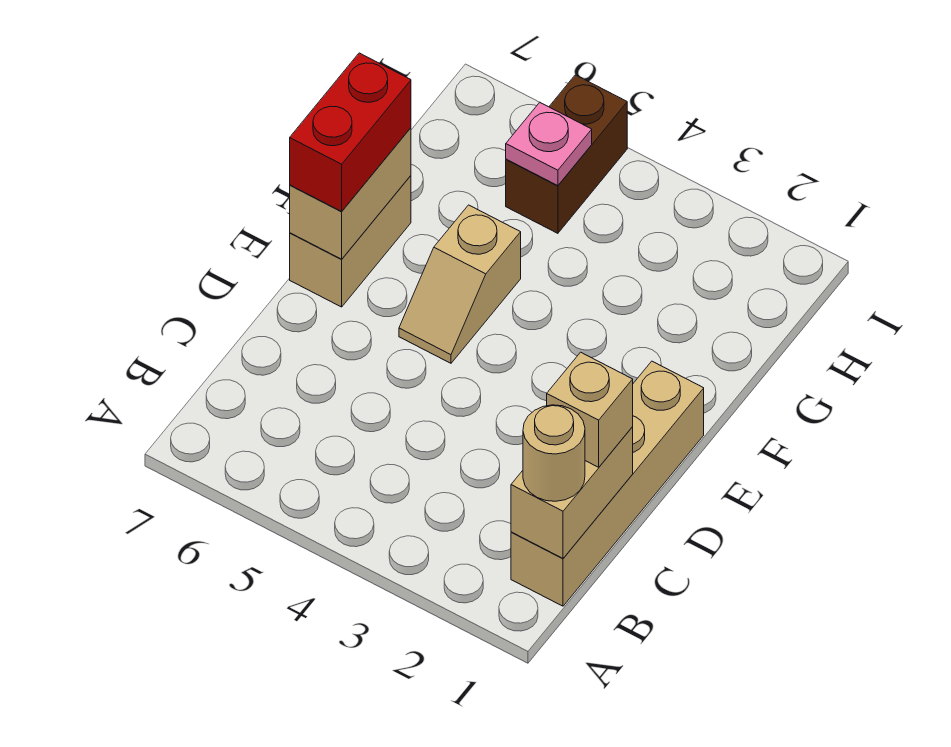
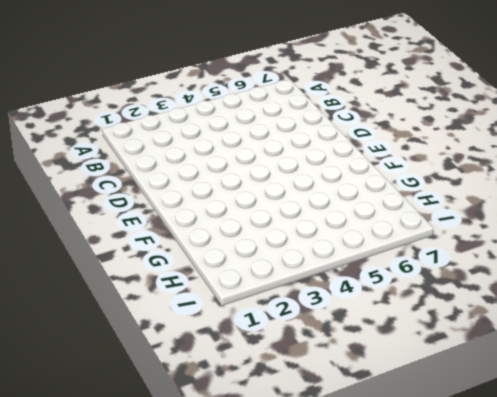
none -> tan brick B1:E1 level 1
none -> tan slope E5:F5 level 1 top F

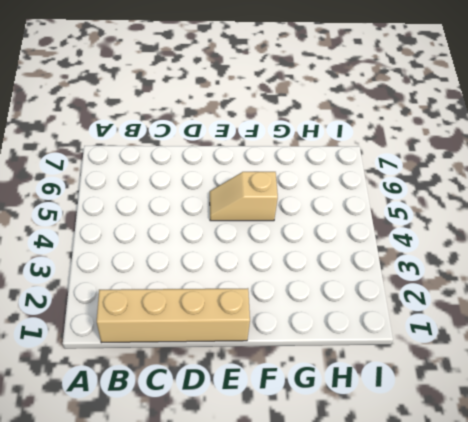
none -> tan brick E7:F7 level 1
none -> brown brick H5:I5 level 1

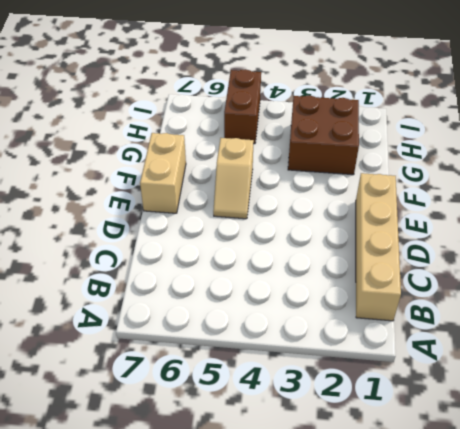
brown brick G2:H3 level 1 -> none
none -> tan brick B1:C1 level 2
none -> tan brick E7:F7 level 2

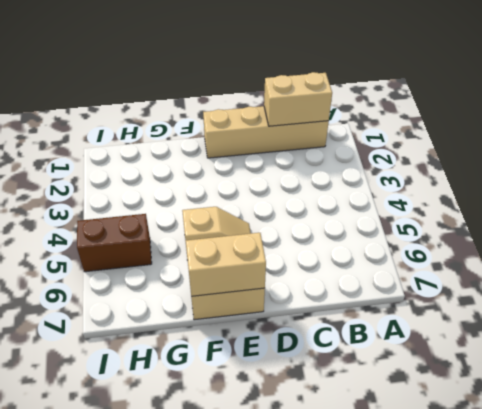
none -> pink plate H5 level 2
none -> tan round brick B1 level 3

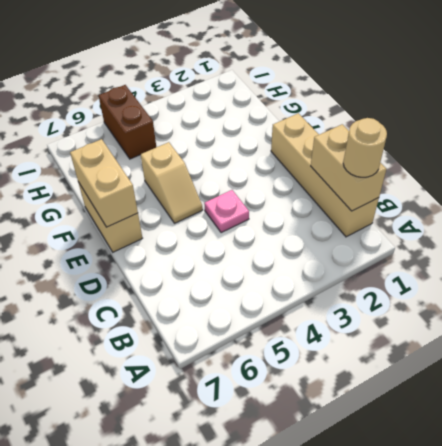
pink plate D4 level 1 -> pink plate H5 level 2
none -> tan brick C1 level 3
none -> red brick E7:F7 level 3

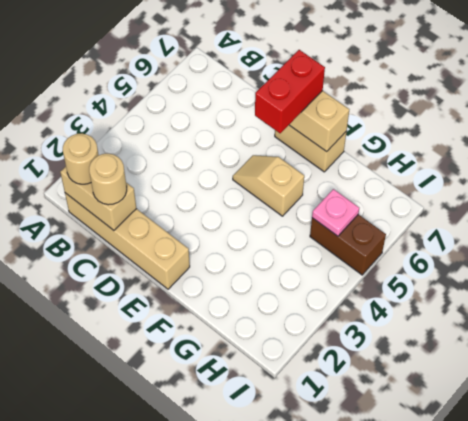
tan round brick C1 level 3 -> tan brick C1 level 3
red brick E6:E7 level 3 -> red brick E7:F7 level 3

